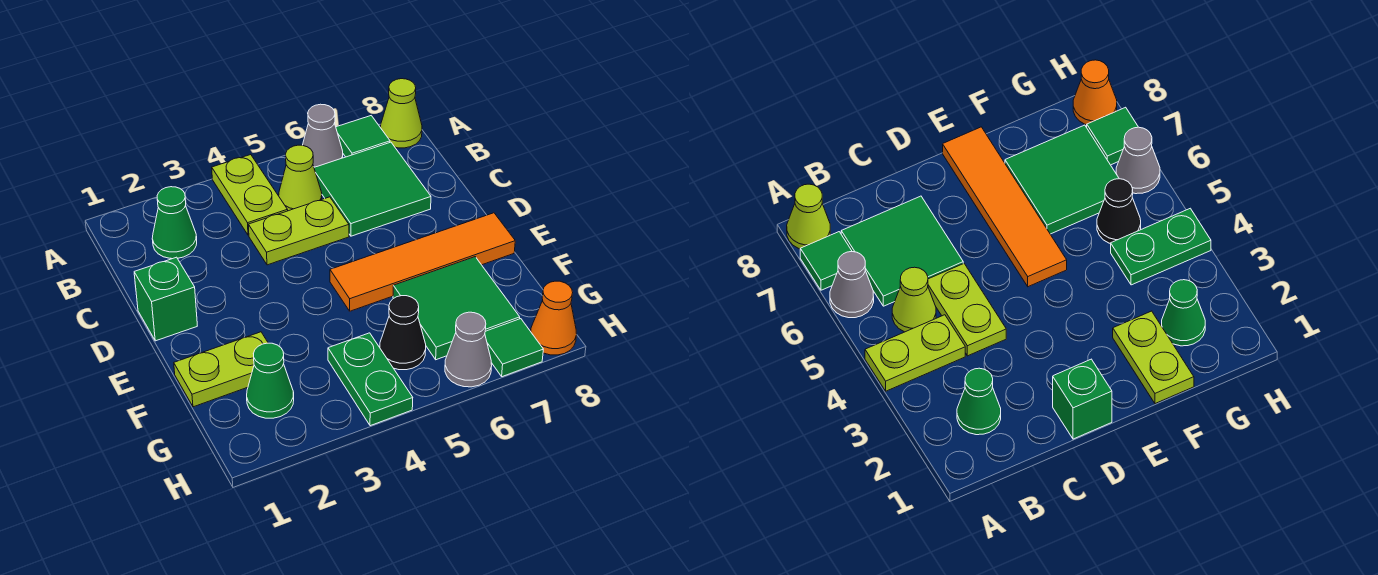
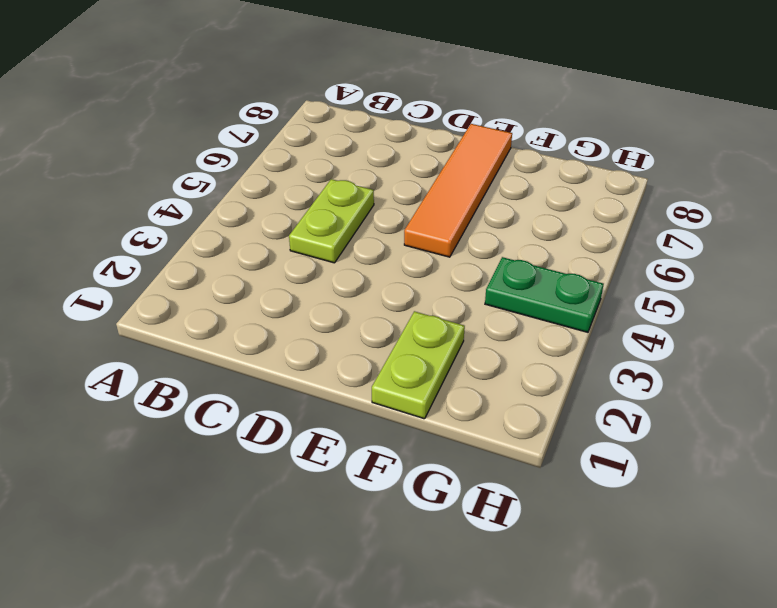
none -> lime plate A4:B4 level 1
none -> grey cone A6 level 1
none -> green tile A7 level 1

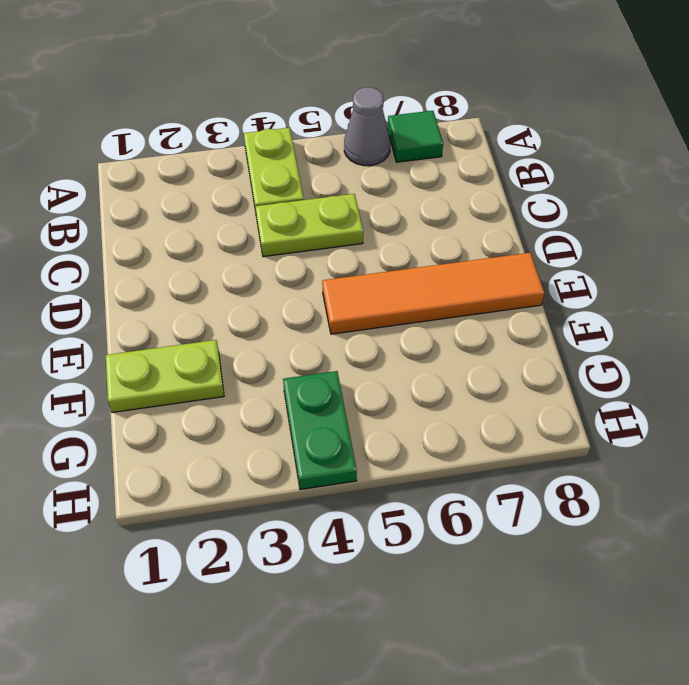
none -> lime cone A8 level 1
none -> green cone B2 level 1
none -> lime cone B5 level 1

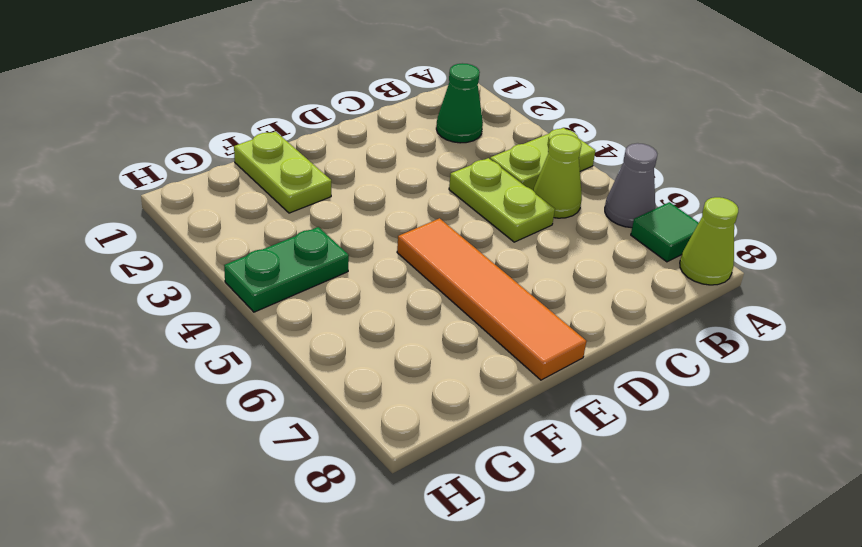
none -> green tile B6:C7 level 1
none -> green brick D1 level 1
none -> green tile F6:G7 level 1

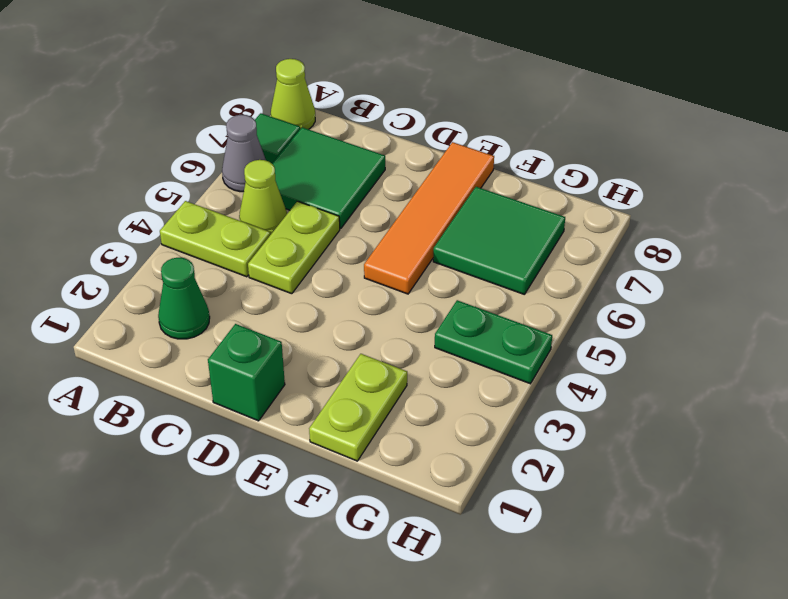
none -> green cone G2 level 1
none -> black cone G5 level 1
none -> grey cone H6 level 1

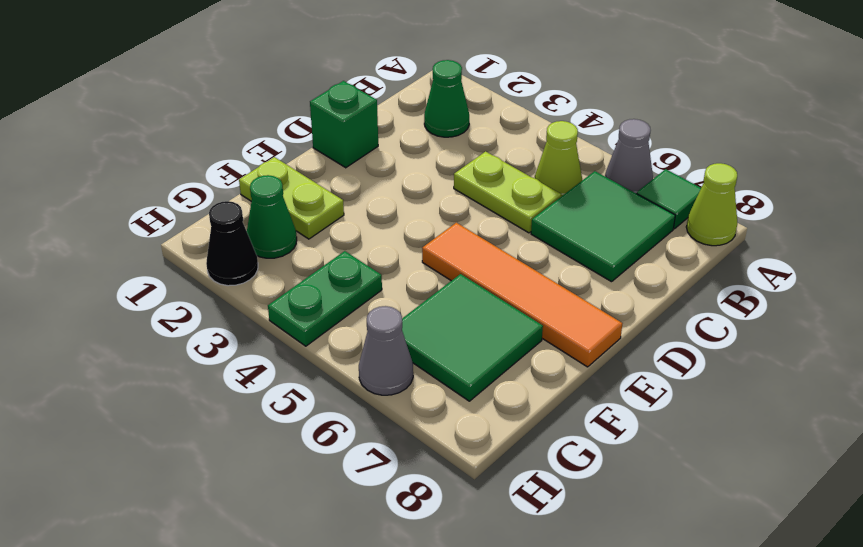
black cone H2 level 1 -> black cone G5 level 1
none -> lime plate A4:B4 level 1
none -> green tile H7 level 1
none -> orange cone H8 level 1

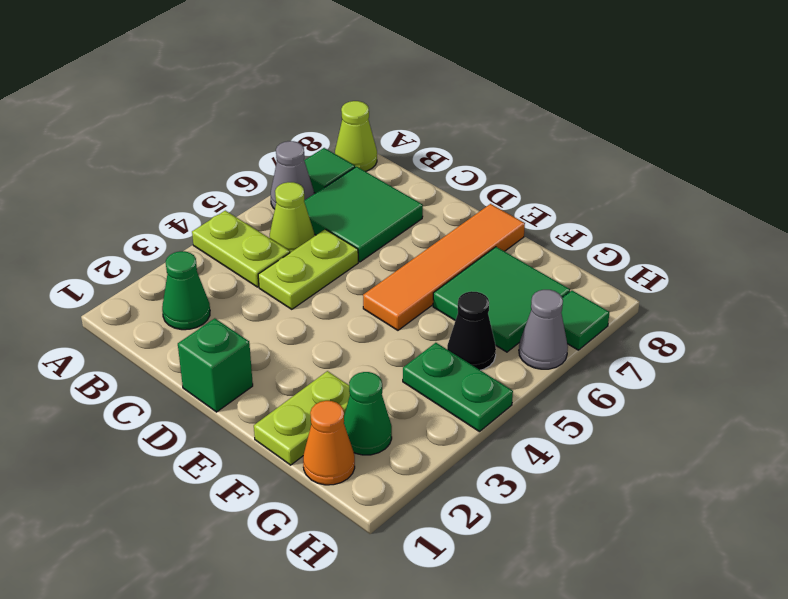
orange cone G1 level 1 -> orange cone H8 level 1

